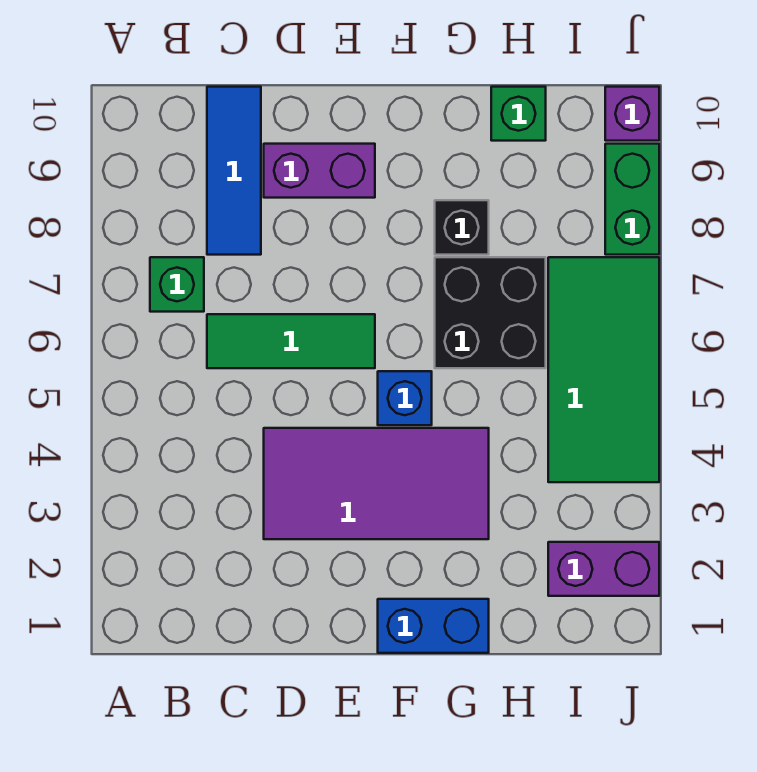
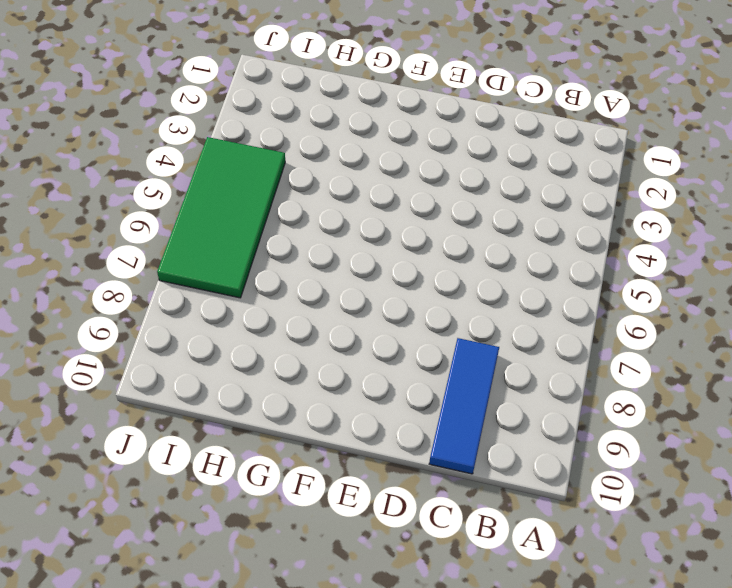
none -> green brick B7 level 1
none -> green tile C6:E6 level 1
none -> purple tile D3:G4 level 1

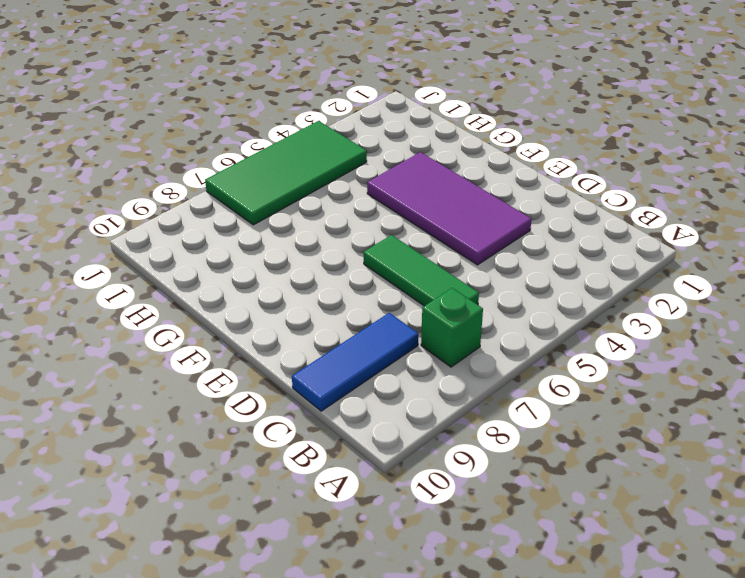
none -> purple brick D9:E9 level 1
none -> blue brick F1:G1 level 1
none -> blue brick F5 level 1

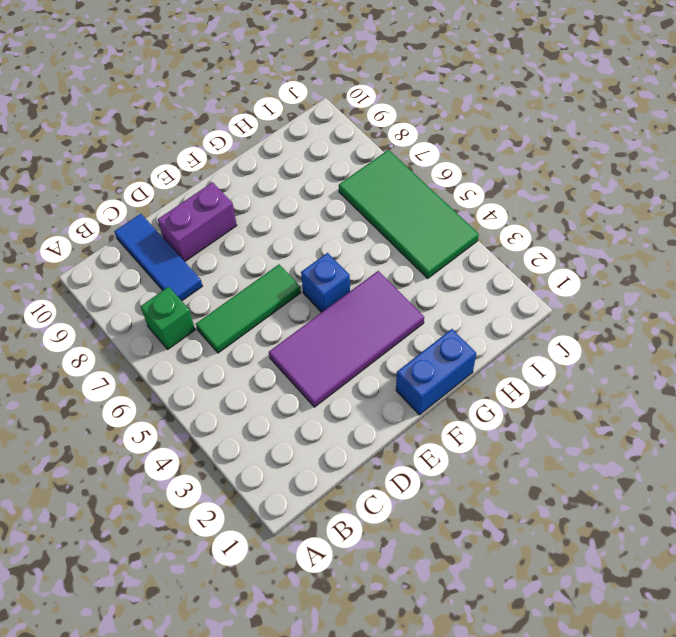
none -> black brick G6:H7 level 1
none -> black brick G8 level 1
none -> green brick H10 level 1

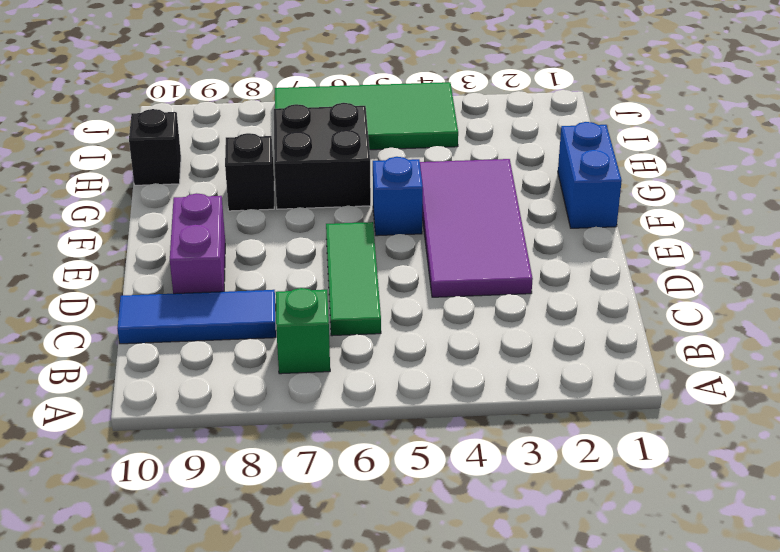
black brick H10 level 1 -> green brick H10 level 1
none -> purple brick I2:J2 level 1
none -> green brick J8:J9 level 1
none -> purple brick J10 level 1

